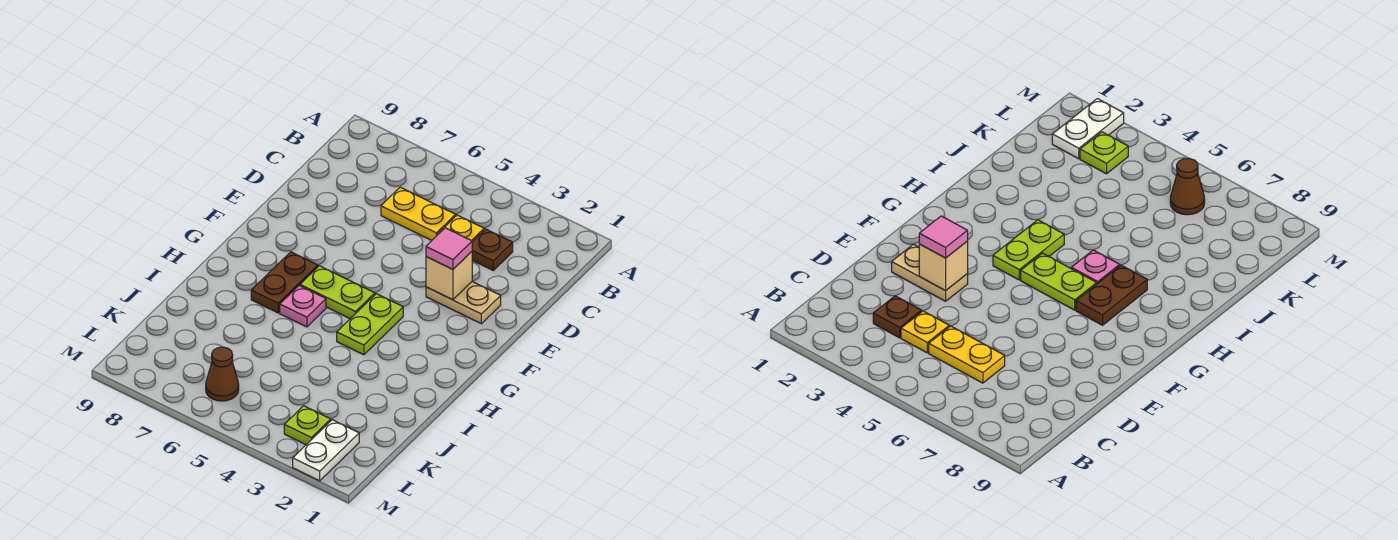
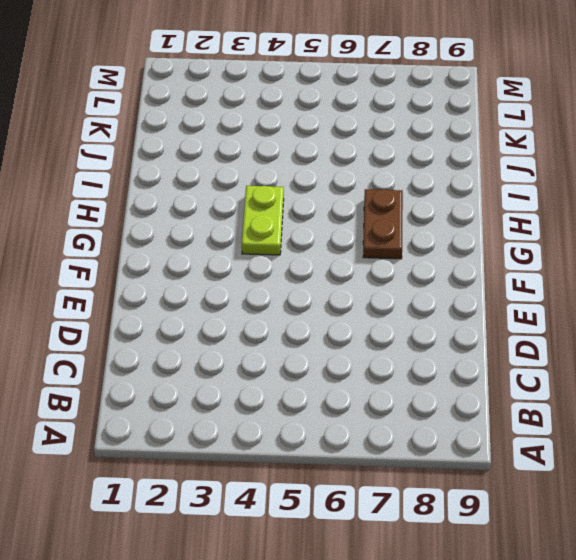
none -> brown plate C3 level 1
none -> yellow plate C4 level 1
none -> yellow plate C5:C6 level 1

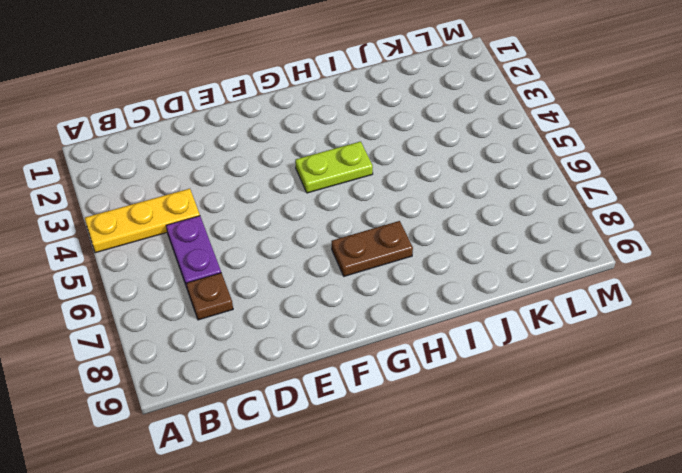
yellow plate A4:C4 level 1 -> yellow plate C4 level 1
purple plate C5:C6 level 1 -> yellow plate C5:C6 level 1
brown plate C7 level 1 -> brown plate C3 level 1
none -> tan plate E2:E3 level 1
none -> lime plate G5:G6 level 1
none -> pink plate H6 level 1

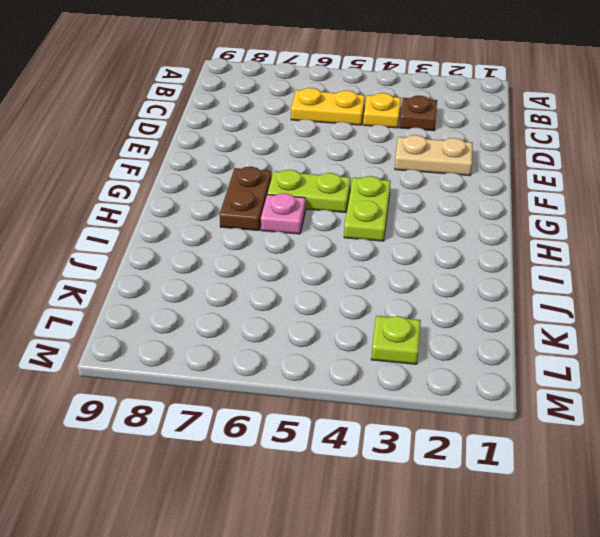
none -> white plate L2:M2 level 1
none -> brown cone L6 level 1
none -> tan brick E3 level 2

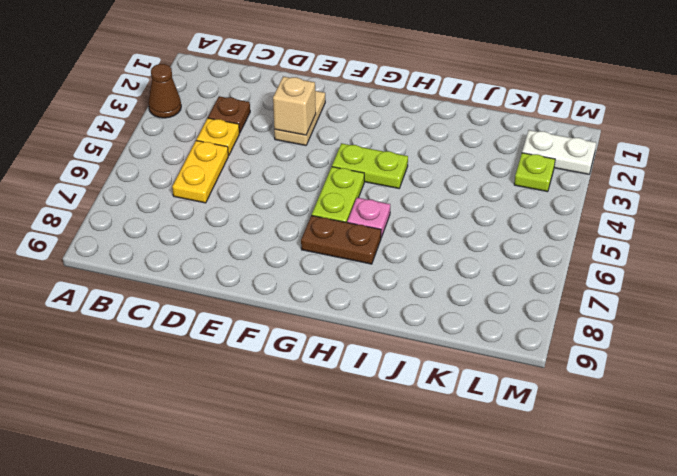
brown cone A3 level 1 -> brown cone L6 level 1
none -> pink tile E3 level 3

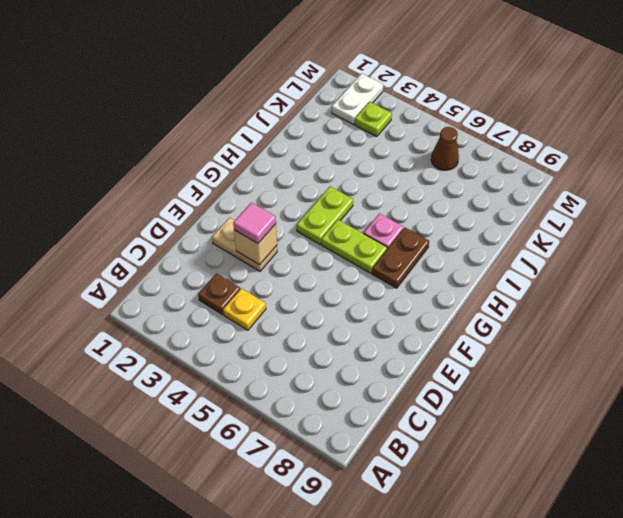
none -> yellow plate C5:C6 level 1

